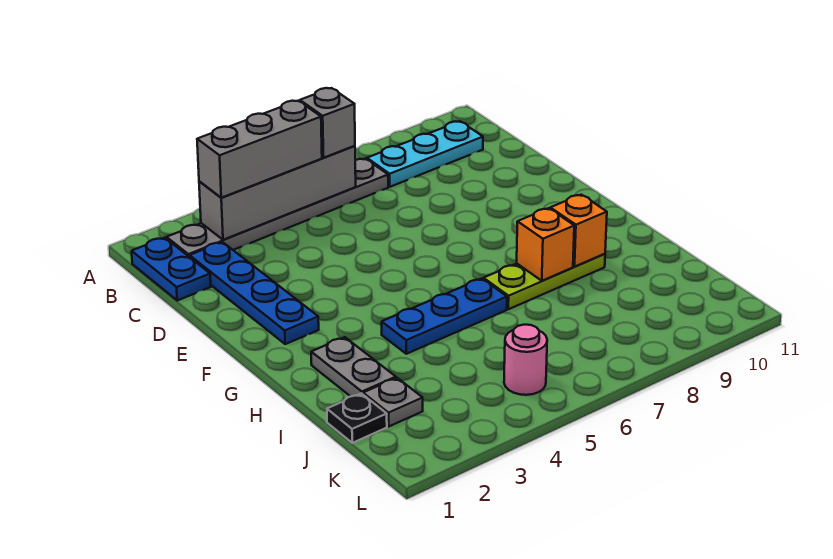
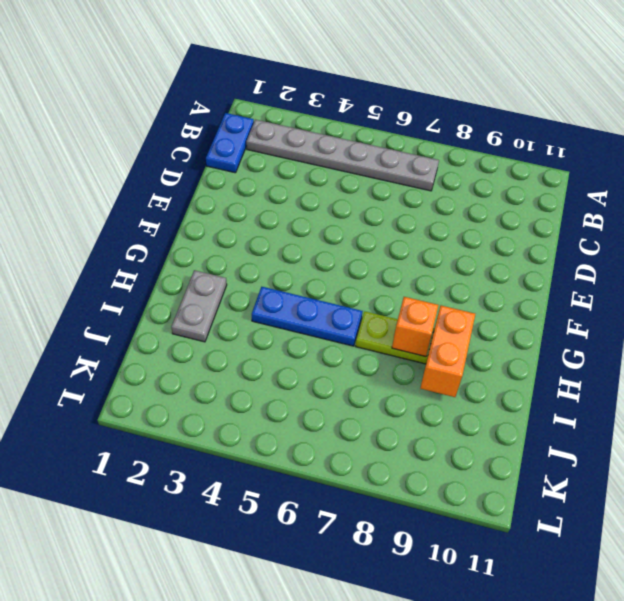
orange brick H9:I9 level 2 -> orange brick H9 level 2
none -> cyan plate B8:B10 level 1
none -> blue plate C2:F2 level 1
none -> black plate J1 level 1

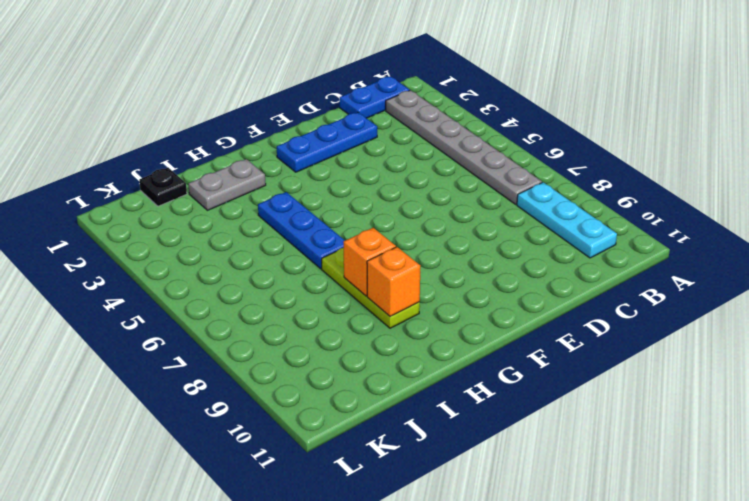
blue plate D2:F2 level 1 -> blue plate C2:F2 level 1
none -> grey plate J2 level 1
none -> pink round brick K5 level 1
none -> grey brick B3:B6 level 2

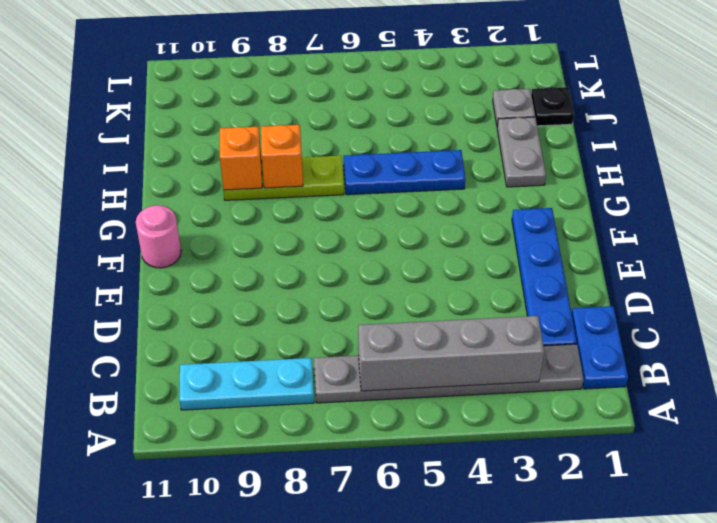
pink round brick F11 level 1 -> pink round brick K5 level 1
none -> grey brick B3:B5 level 3
none -> grey brick B6 level 3

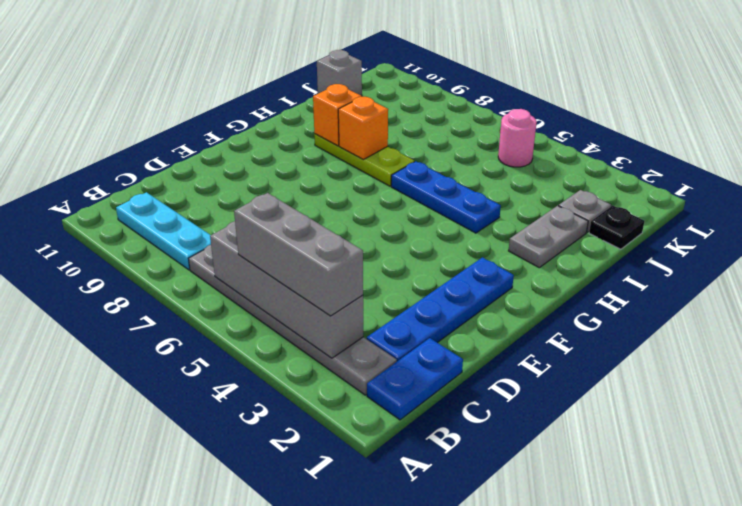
grey brick J11 level 1 -> grey brick B6 level 3

